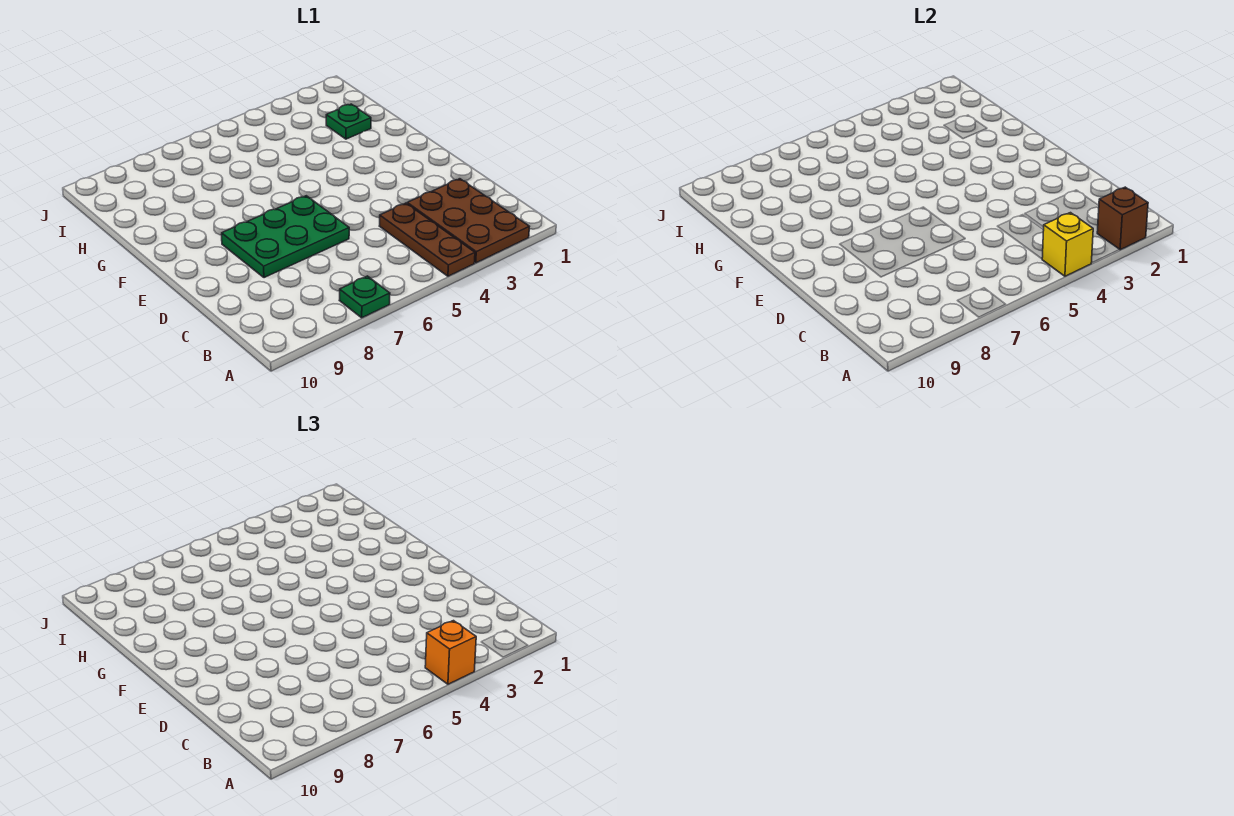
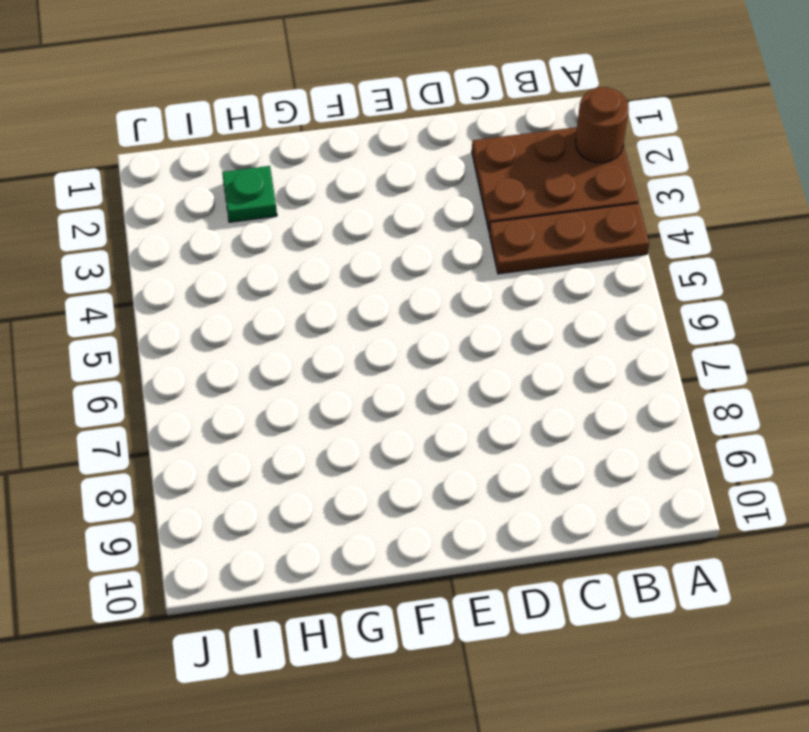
brown round brick A2 level 2 -> brown brick A2 level 2
none -> green plate A7 level 1
none -> green plate D6:E8 level 1

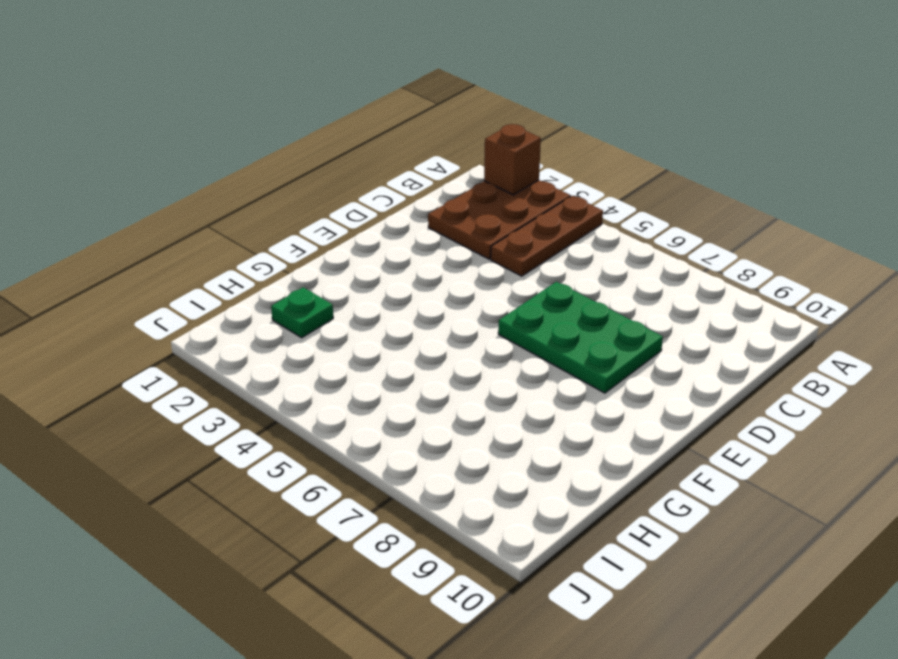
none -> green plate A7 level 1
none -> yellow brick A4 level 2

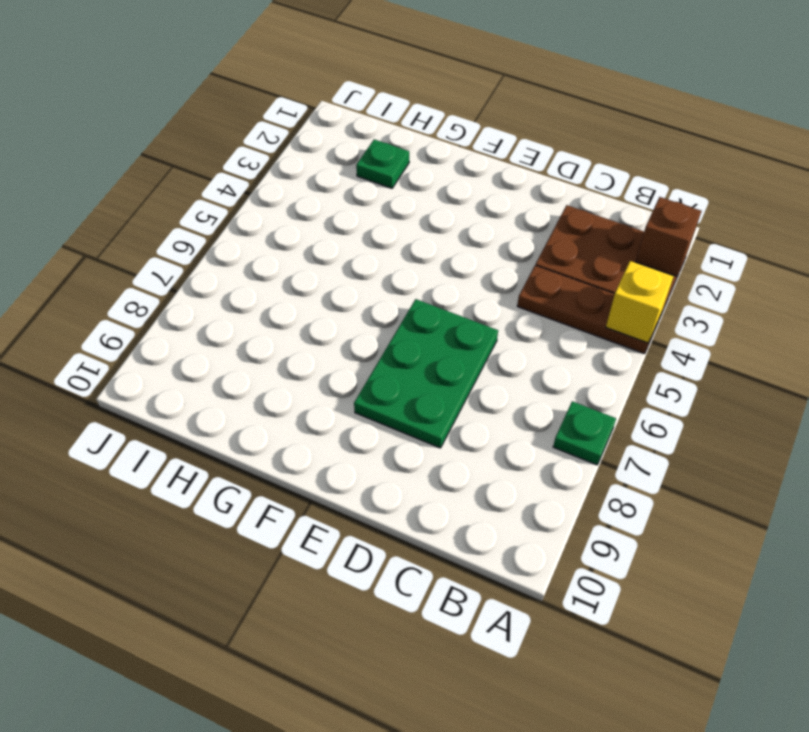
none -> orange brick A4 level 3

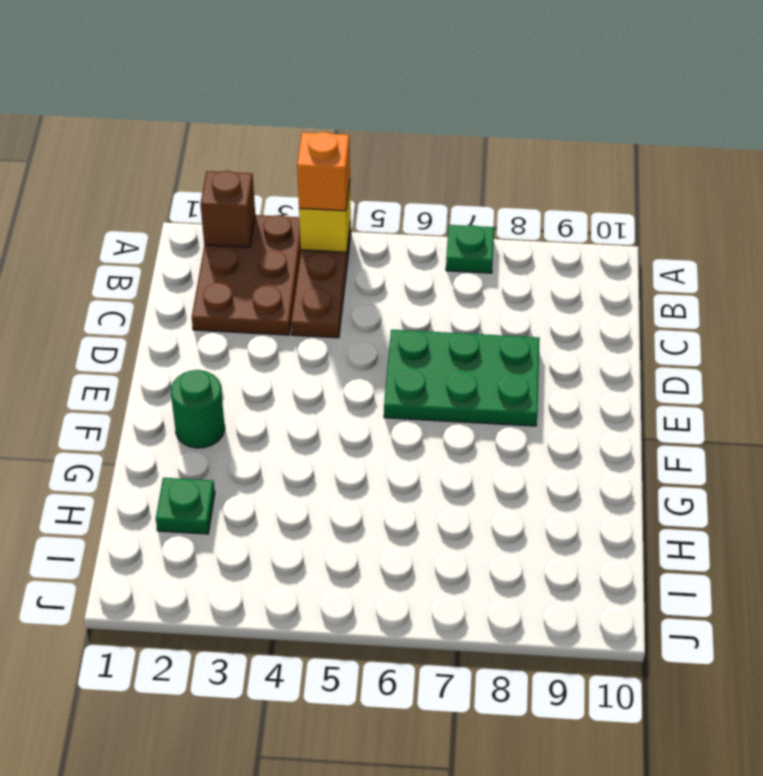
green round brick F2 level 1 -> none

